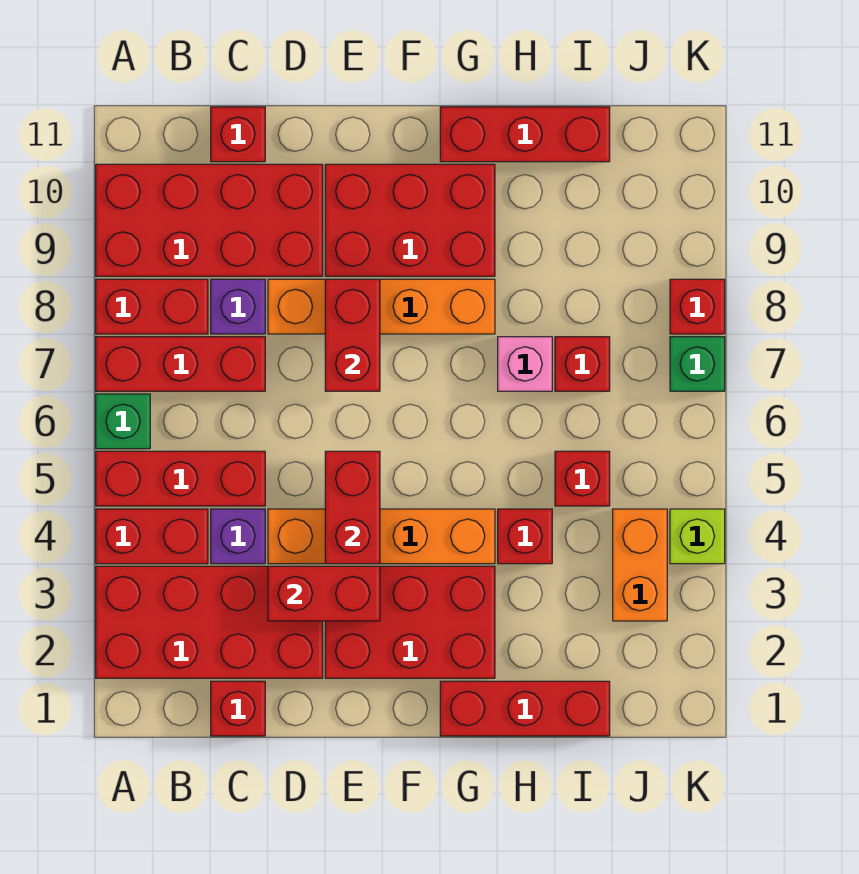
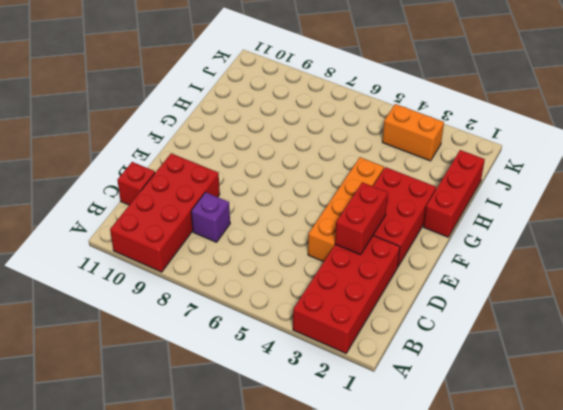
none -> red brick A4:B4 level 1
none -> red brick A5:C5 level 1
none -> green brick A6 level 1

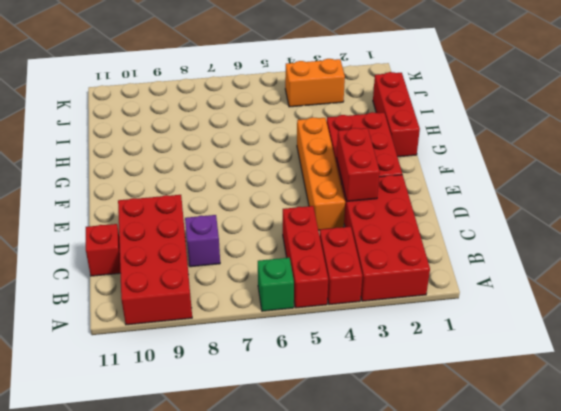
none -> red brick A7:C7 level 1
none -> red brick A8:B8 level 1
none -> red brick C1 level 1

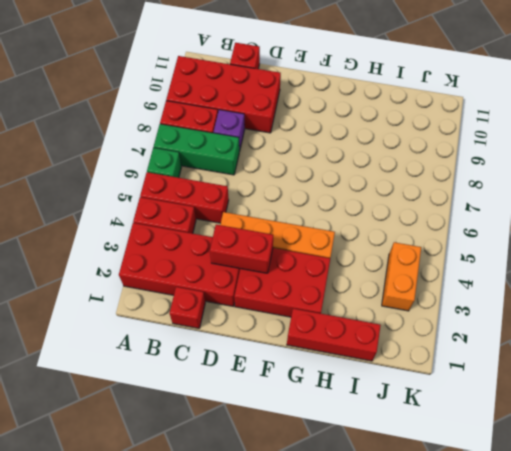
green brick A7:C7 level 1 -> red brick A7:C7 level 1
none -> purple brick C4 level 1
none -> orange brick D8:G8 level 1
none -> red brick E9:G10 level 1

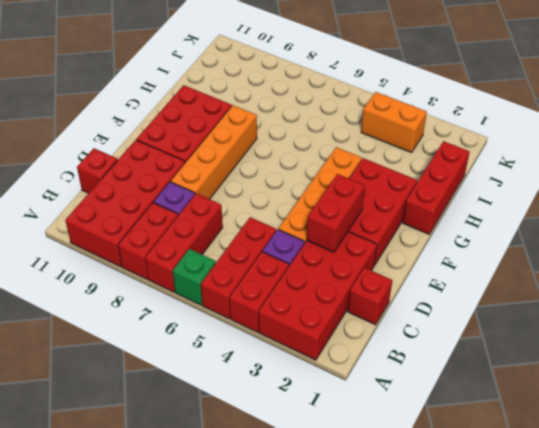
none -> red brick G11:I11 level 1
none -> red brick H4 level 1
none -> pink brick H7 level 1

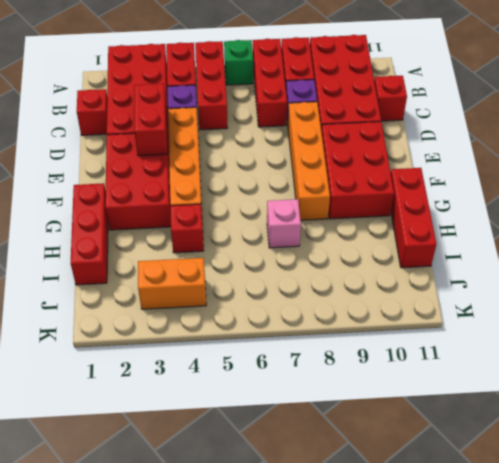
none -> red brick I5 level 1
none -> red brick I7 level 1
none -> lime brick K4 level 1

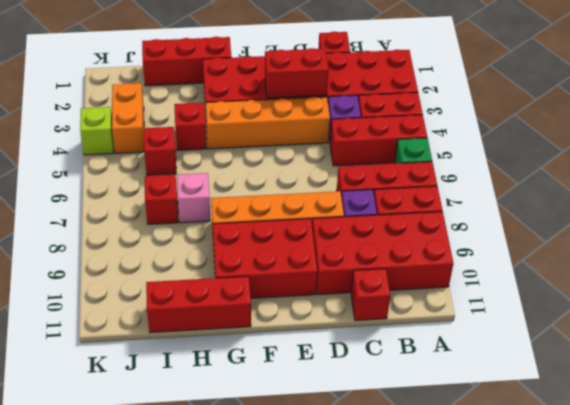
none -> green brick K7 level 1
none -> red brick K8 level 1
none -> red brick E4:E5 level 2

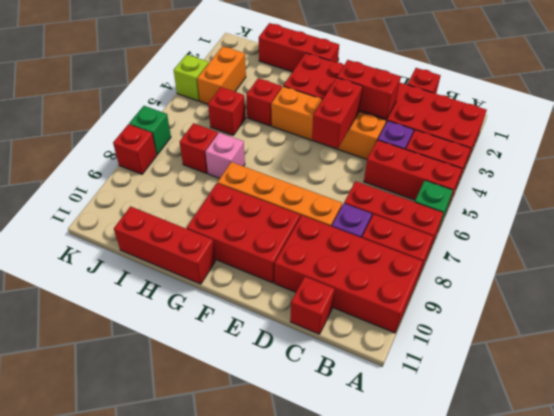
none -> red brick E7:E8 level 2

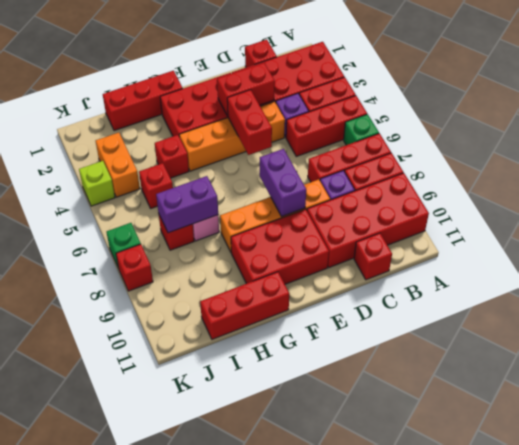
purple brick E7:E8 level 2 -> red brick E7:E8 level 2
purple brick H7:I7 level 2 -> none

